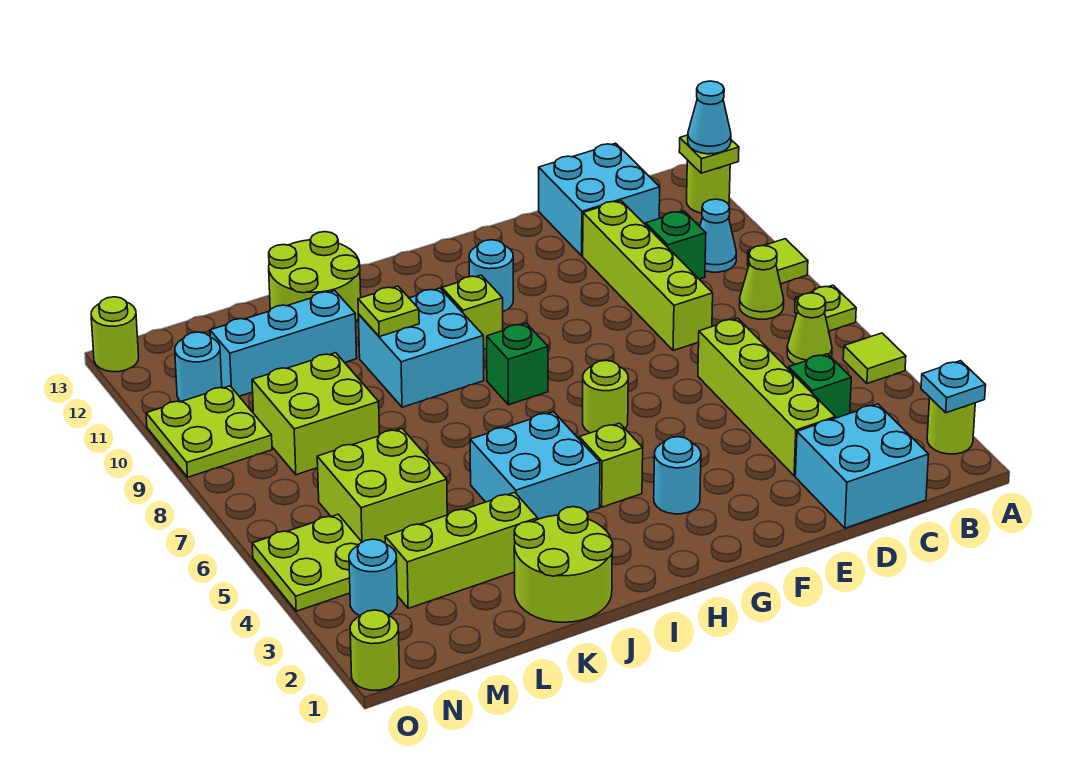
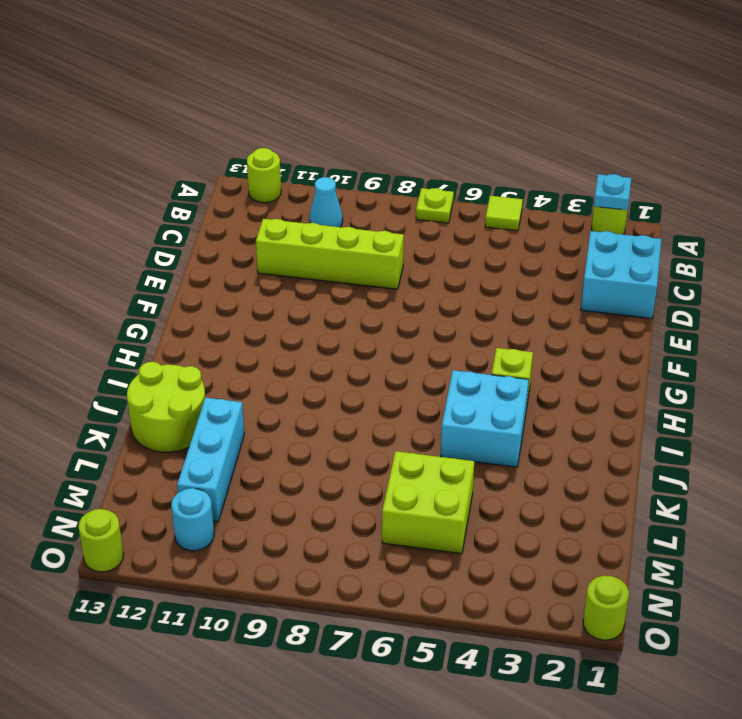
none -> lime tile A9 level 1
none -> lime cone B6 level 1
none -> lime cone B8 level 1
none -> green brick C4 level 1

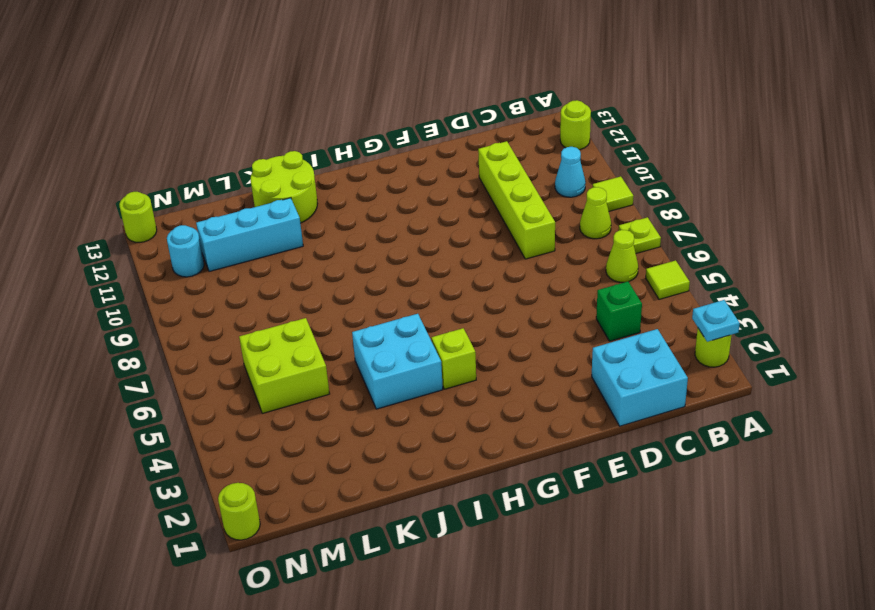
none -> green brick C10 level 1
none -> cyan brick C12:D13 level 1
none -> lime brick D3:D6 level 1
none -> cyan round brick G3 level 1

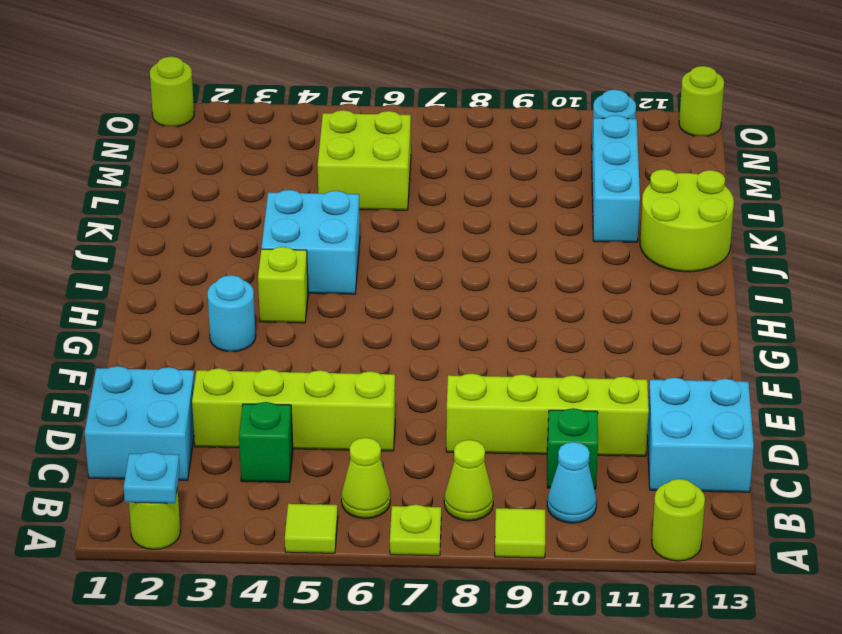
none -> lime round brick G6 level 1
none -> cyan round brick G11 level 1
none -> green brick H8 level 1
none -> lime brick H10 level 1

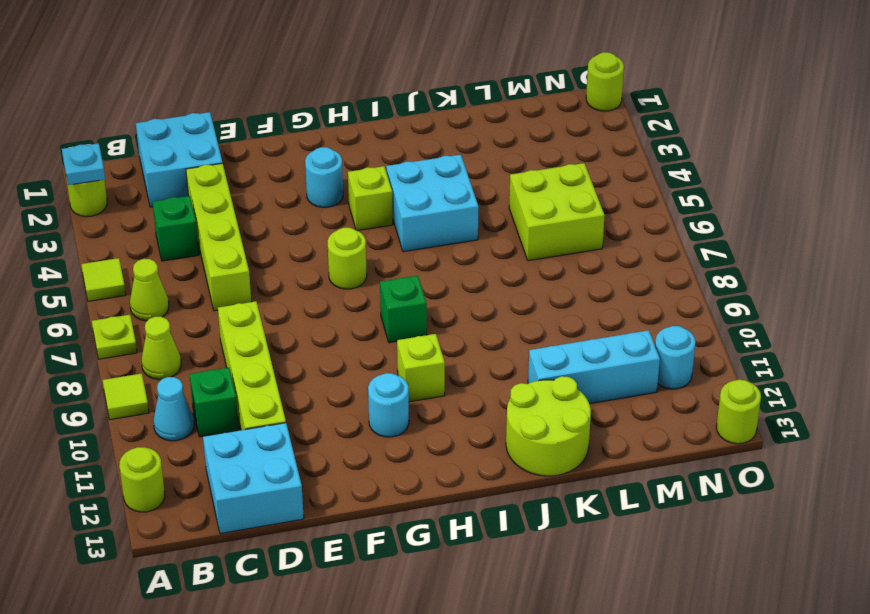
none -> cyan brick I9:J10 level 1
none -> lime round brick J1:K2 level 1
none -> lime brick K3:M3 level 1
none -> lime brick L8:M9 level 1

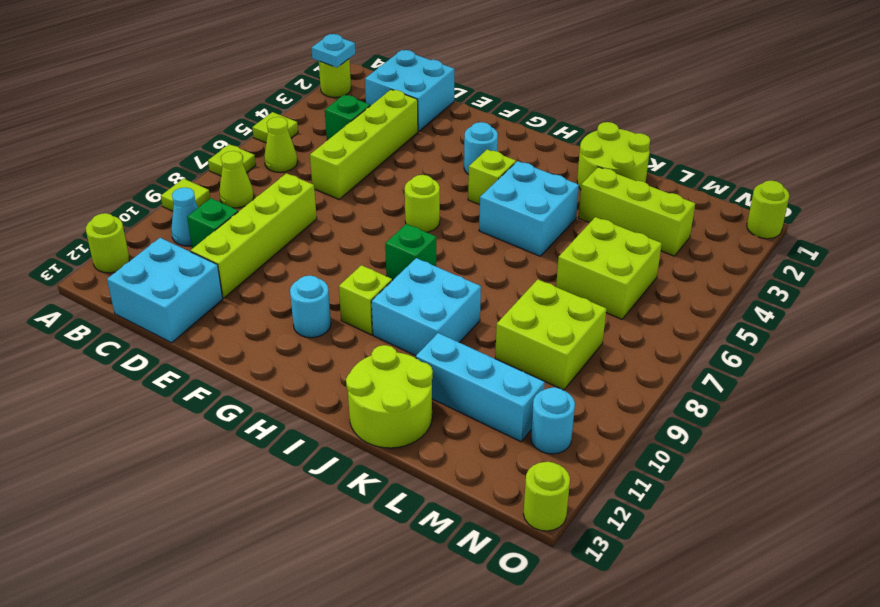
none -> cyan round brick N3 level 1
none -> lime plate N4:O5 level 1
none -> lime plate N9:O10 level 1
none -> lime plate A12 level 2

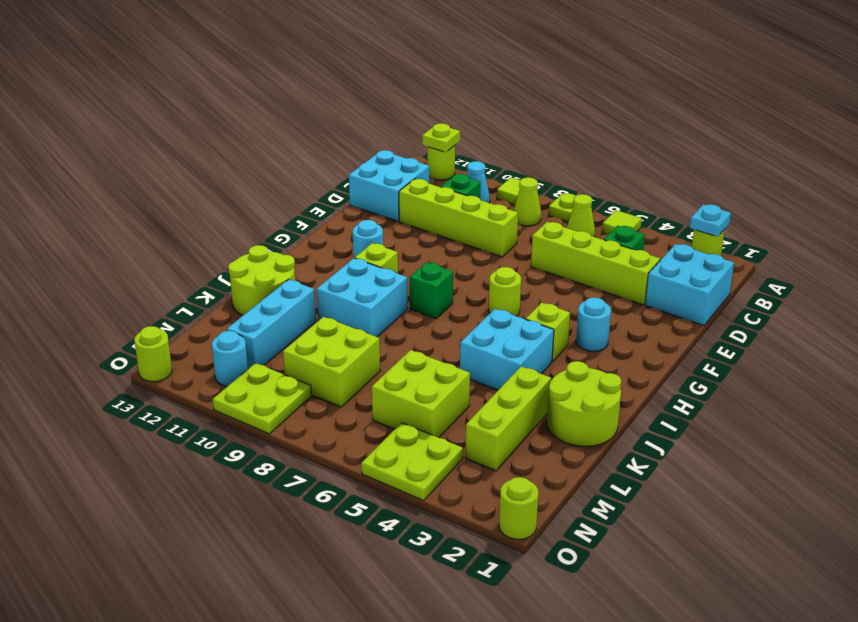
none -> cyan round brick N3 level 1
none -> lime plate J10 level 2
none -> cyan cone A12 level 3

